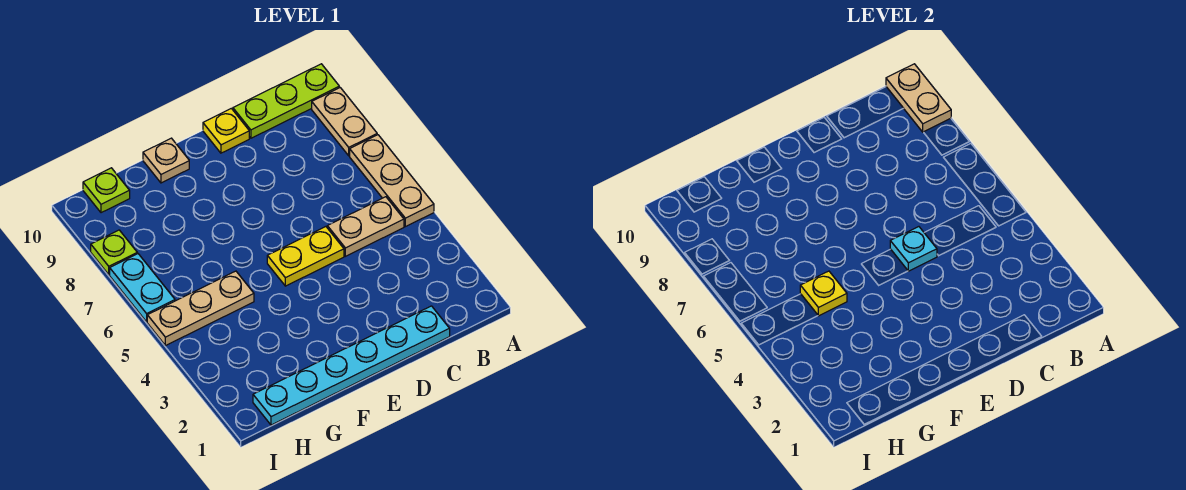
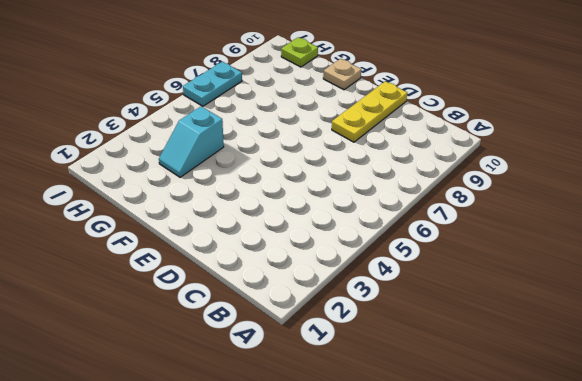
yellow plate D8:D10 level 1 -> yellow plate D10 level 1
cyan slope G3:G4 level 1 top 4 -> none
none -> tan plate A5:A7 level 1
none -> tan plate A8:A9 level 1
none -> lime plate A10:C10 level 1

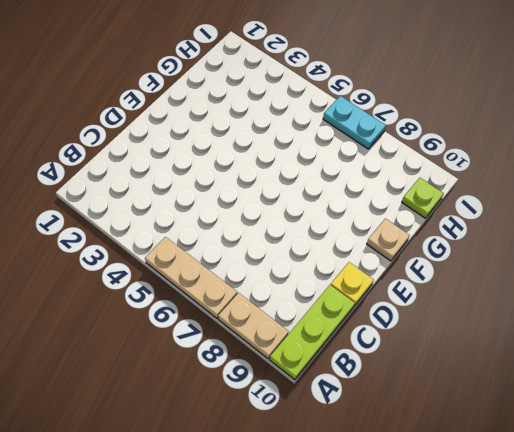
none -> tan plate B5:C5 level 1
none -> cyan plate C1:H1 level 1
none -> yellow plate D5:E5 level 1

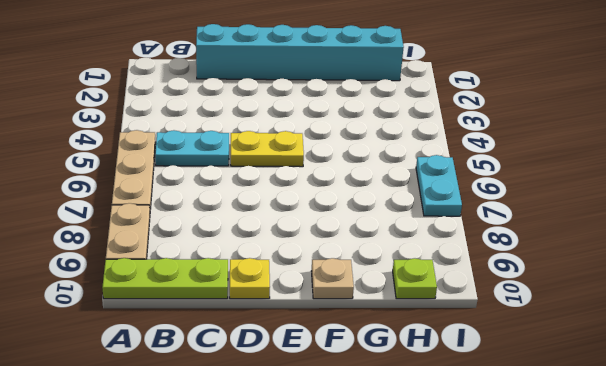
cyan plate B5:C5 level 1 -> tan plate B5:C5 level 1
cyan brick C1:H1 level 1 -> cyan plate C1:H1 level 1
none -> tan plate G5:I5 level 1
none -> lime plate I8 level 1
none -> tan plate A9:A10 level 2

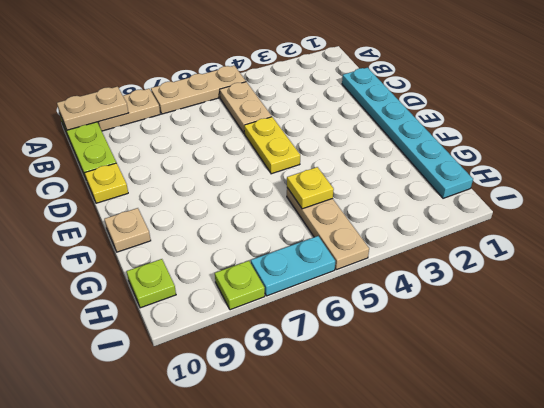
none -> cyan plate D5 level 2

